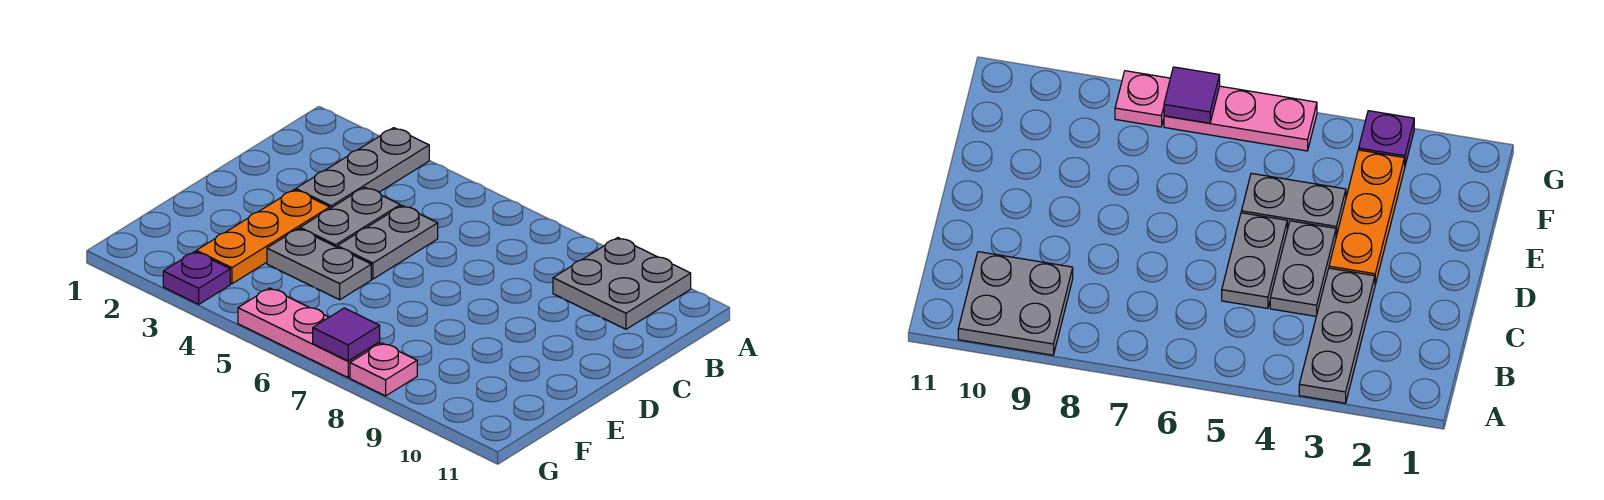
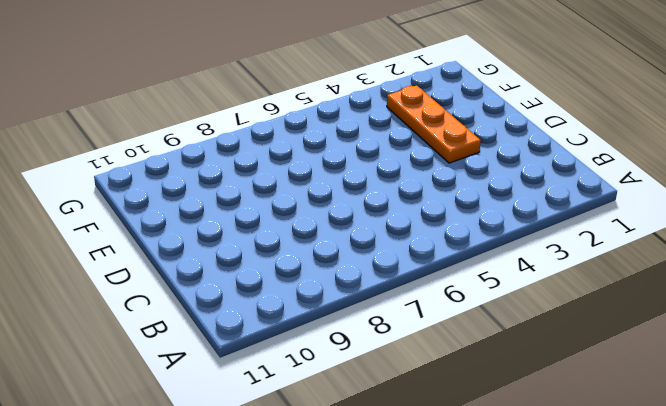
none -> grey plate A3:C3 level 1
none -> grey plate A9:B10 level 1

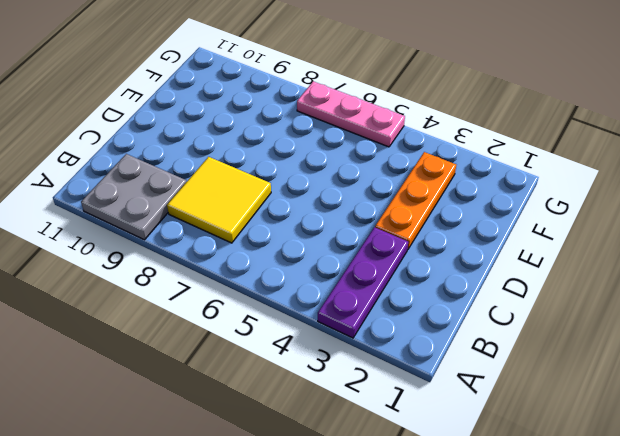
purple plate A3:C3 level 1 -> grey plate A3:C3 level 1
yellow tile B7:C8 level 1 -> none
none -> grey plate C4:D4 level 1
none -> grey plate C5:D5 level 1

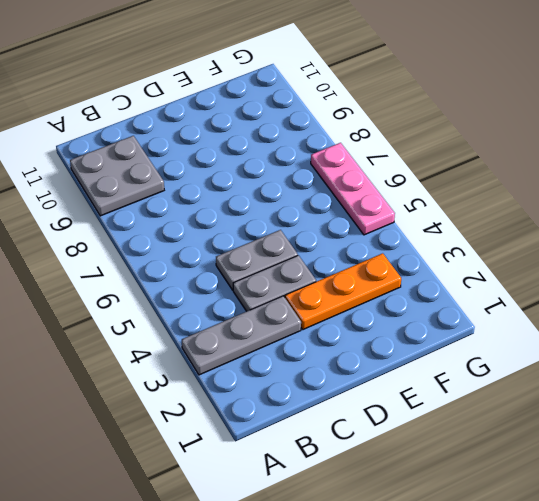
none -> grey plate E4:E5 level 1
none -> purple plate G3 level 1

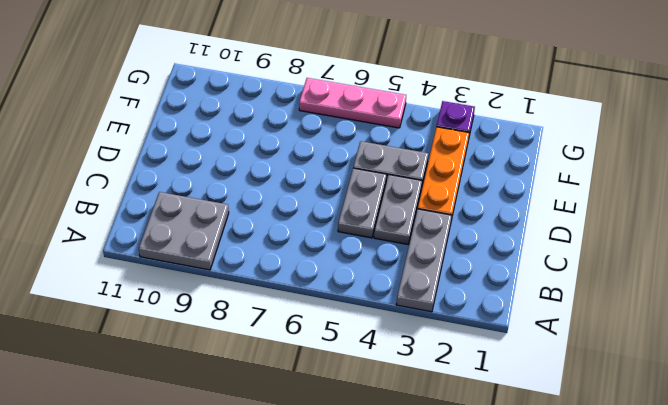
none -> pink plate G8 level 1
none -> purple tile G7 level 2

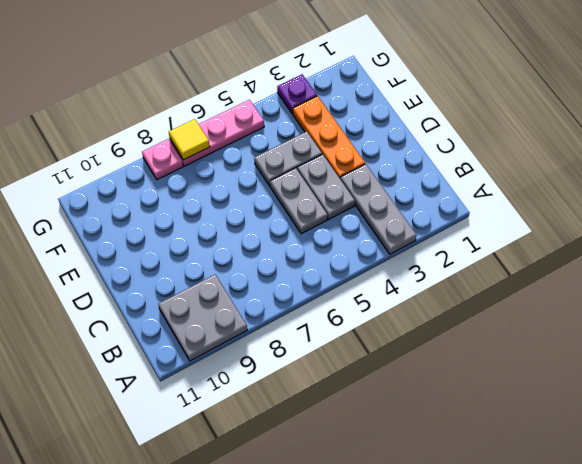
yellow tile G7 level 2 -> purple tile G7 level 2

